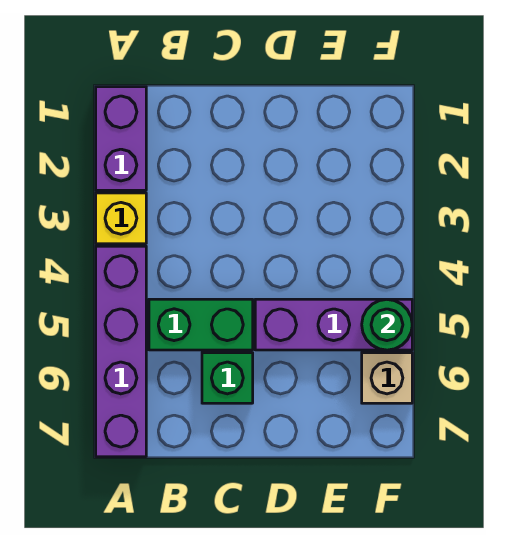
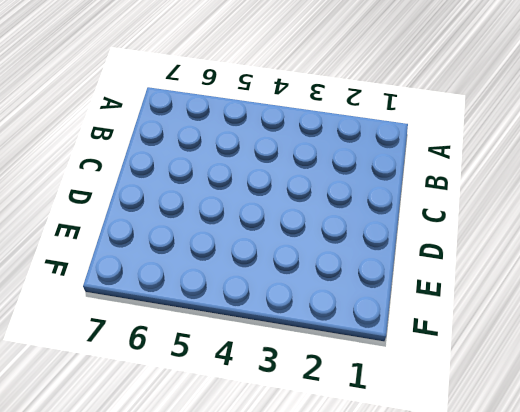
none -> purple brick A1:A2 level 1
none -> yellow brick A3 level 1

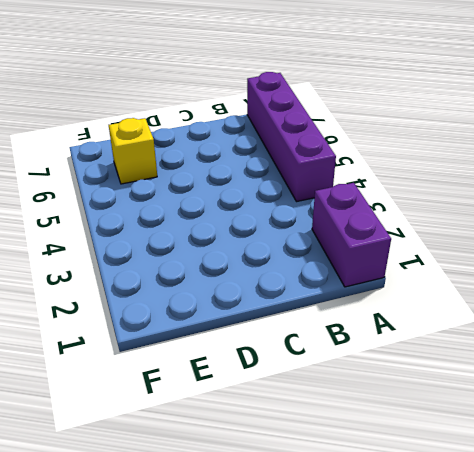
yellow brick E6 level 1 -> yellow brick A3 level 1
none -> green brick B5:C5 level 1
none -> green brick C6 level 1

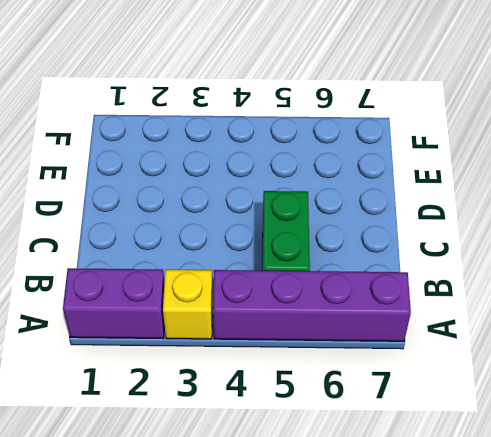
none -> green brick C6 level 1
none -> purple brick D5:F5 level 1

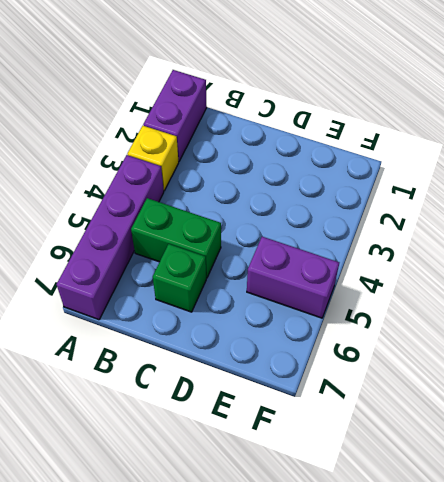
purple brick E5:F5 level 1 -> purple brick D5:F5 level 1
none -> tan brick F6 level 1
none -> green round brick F5 level 2

